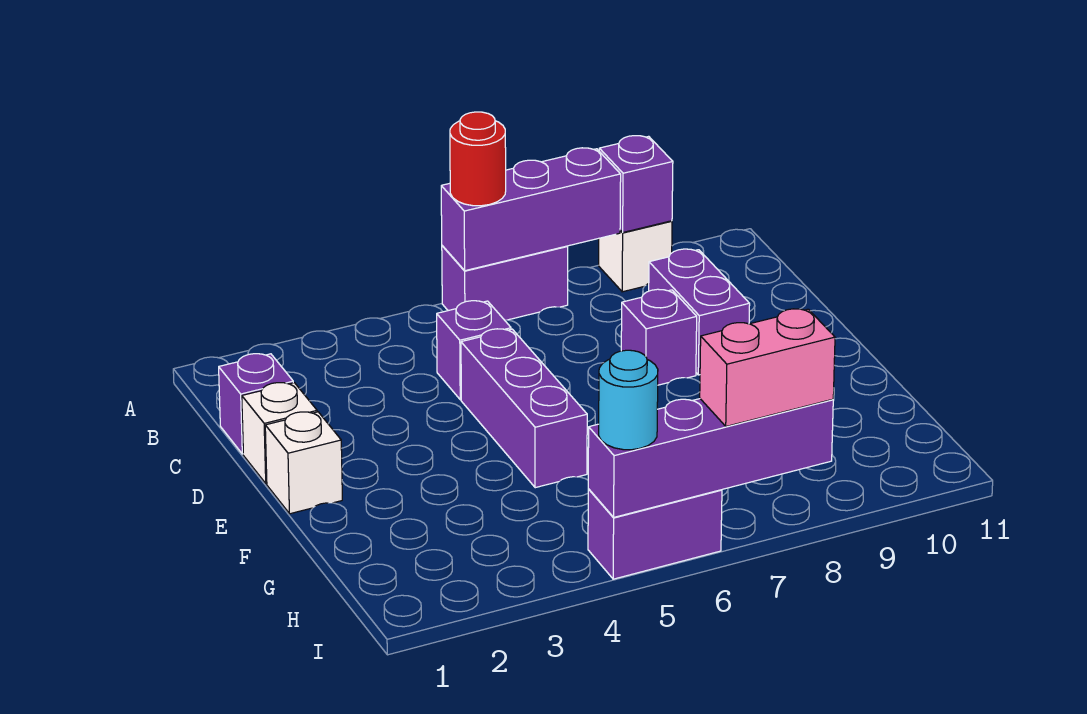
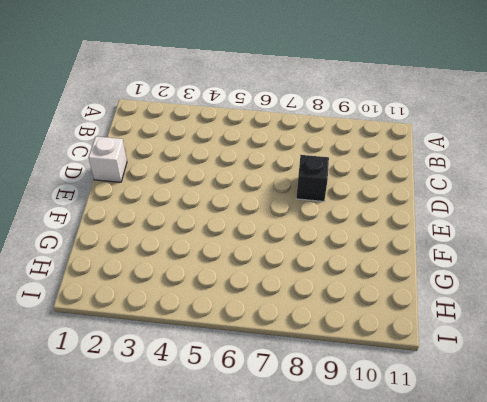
black brick D8 level 1 -> purple brick D8 level 1
none -> purple brick A6:A7 level 1
none -> white brick A9 level 1
none -> purple brick C1 level 1

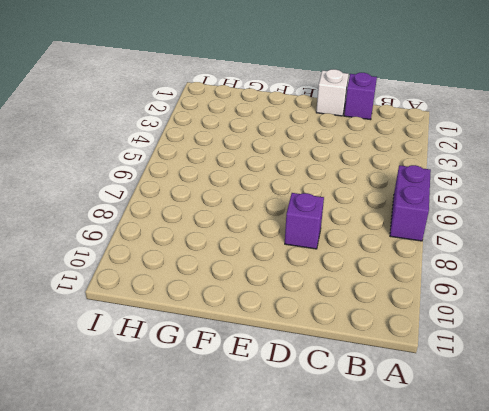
none -> white brick A9 level 1
none -> purple brick C5 level 1
none -> purple brick C9:D9 level 1

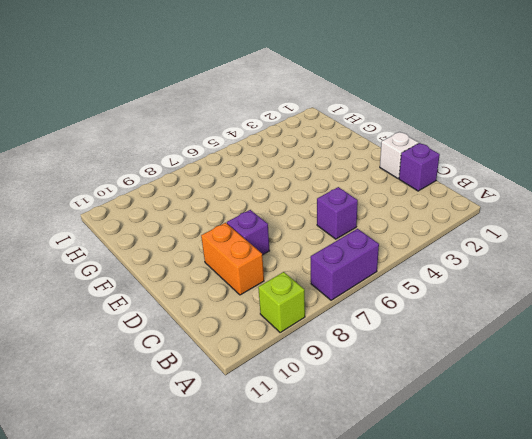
lime brick A9 level 1 -> white brick A9 level 1
orange brick C9:D9 level 1 -> purple brick C9:D9 level 1
none -> purple brick D5:F5 level 1
none -> white brick E1 level 1
none -> purple brick I5:I6 level 1

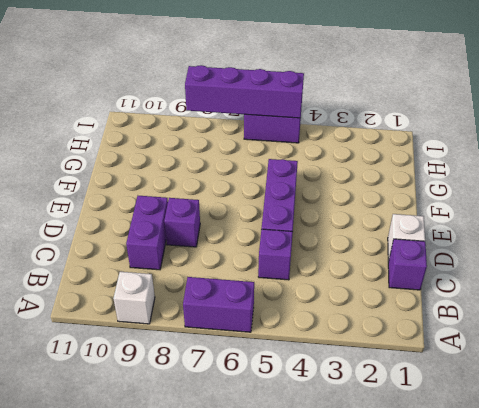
none -> white brick E1 level 1
none -> purple brick A6:A8 level 2
none -> purple brick A9 level 2

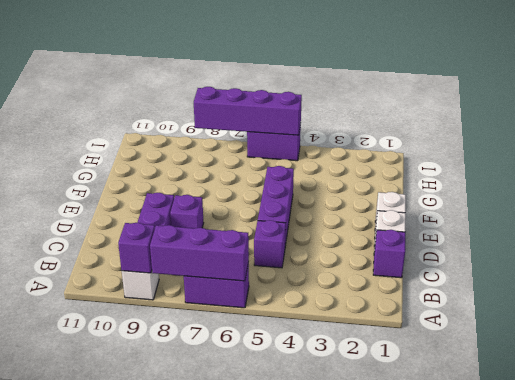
none -> red round brick A6 level 3
none -> cyan round brick I5 level 3
none -> pink brick I7:I8 level 3

